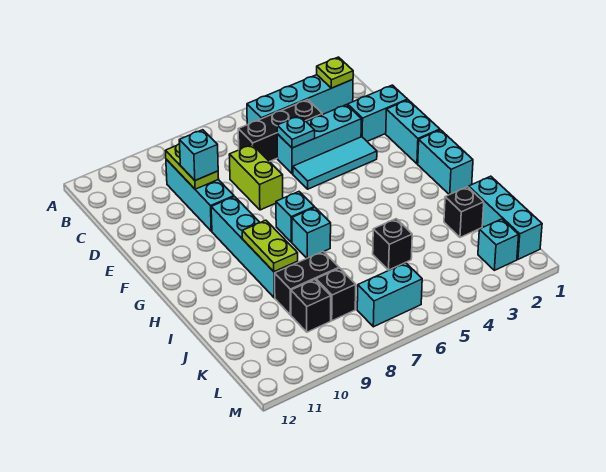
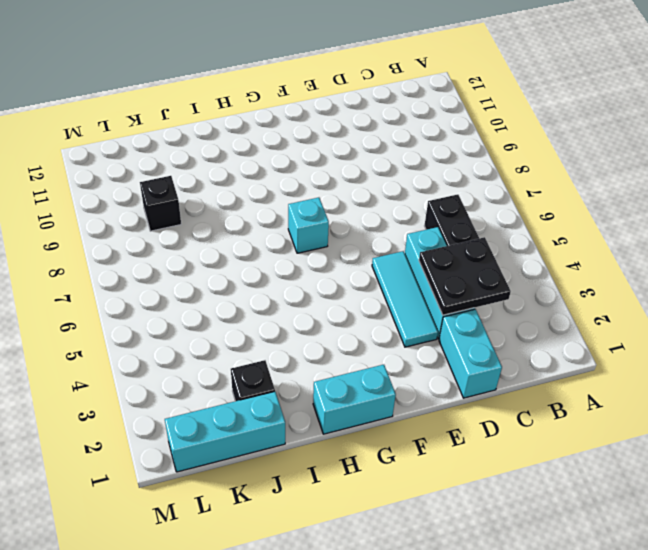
black plate C3:D4 level 2 -> none
none -> cyan brick B2:B5 level 1
none -> cyan brick C9:E9 level 1
none -> lime brick D7:E7 level 1

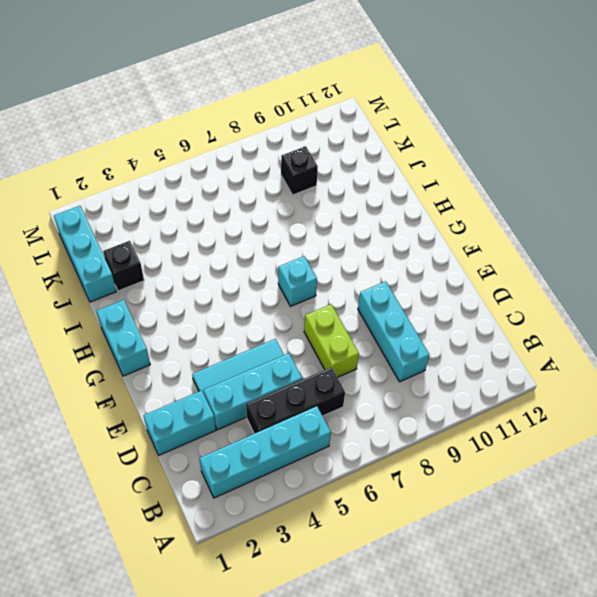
none -> cyan brick E1:F1 level 1
none -> cyan brick F9:I9 level 1
none -> cyan brick H7 level 1

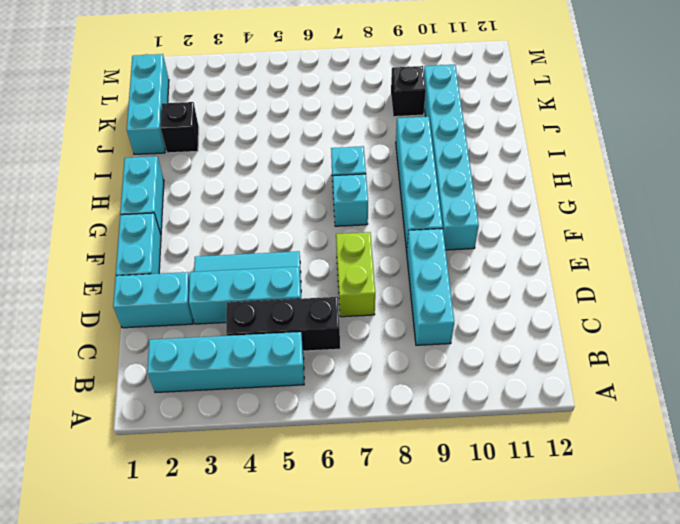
cyan brick F10:K10 level 1 -> none
none -> black brick J5 level 1
none -> black brick J8:J9 level 1
none -> black brick K8 level 1

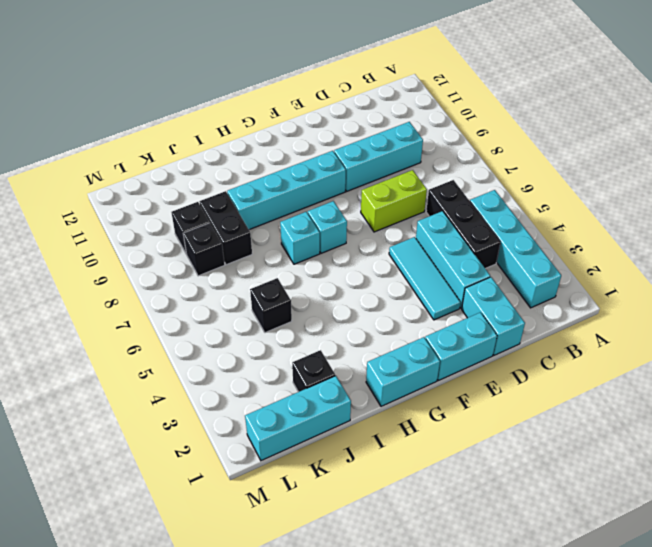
none -> cyan brick L2 level 1
none -> cyan brick L6:L7 level 1
none -> lime plate B2 level 2

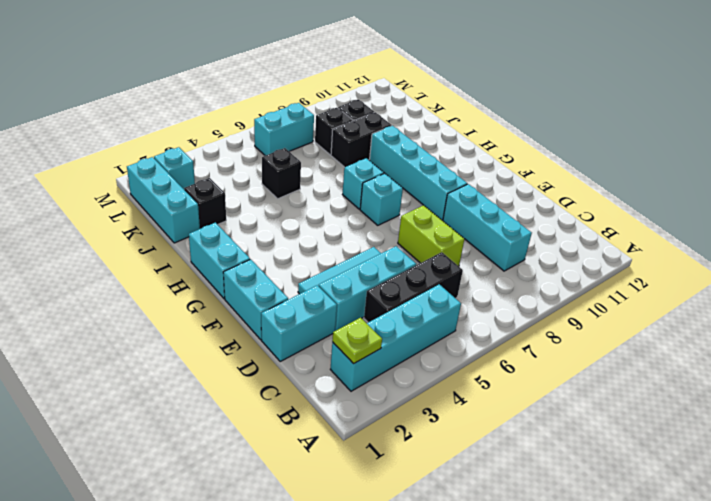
none -> lime plate C9:D9 level 2
none -> cyan plate D5 level 2
none -> lime plate H9:I9 level 2

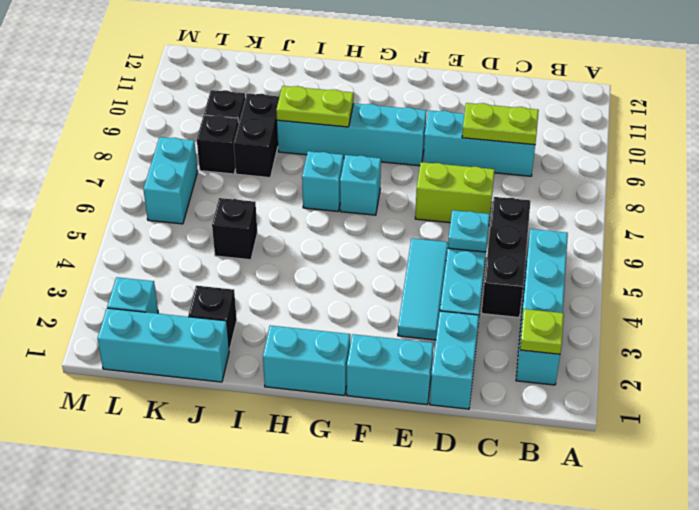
none -> cyan brick D9 level 3

